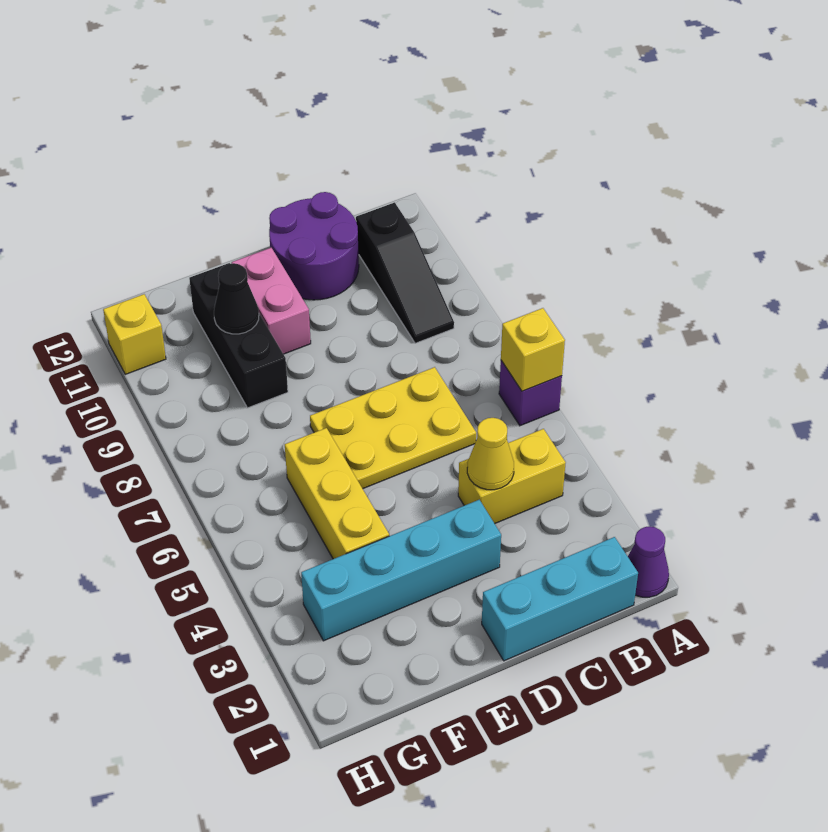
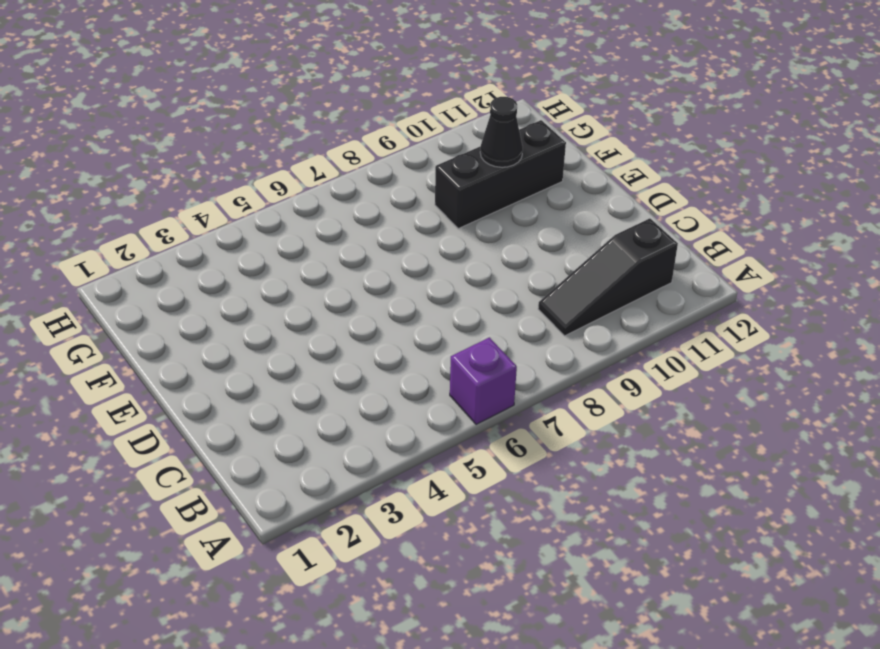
none -> purple cone A1 level 1
none -> cyan brick B1:D1 level 1
none -> yellow brick B4:C4 level 1

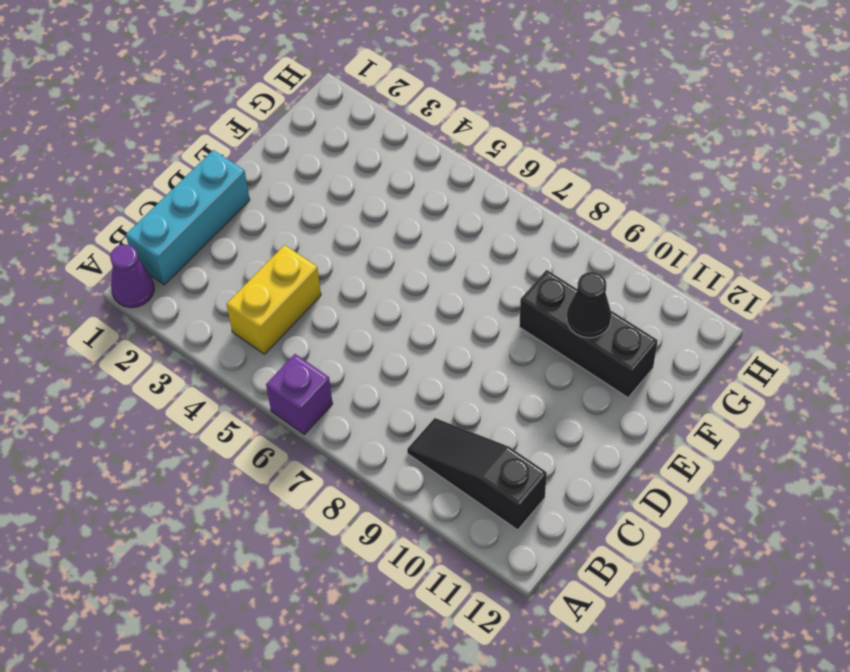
none -> yellow plate C6:E7 level 1
none -> purple round brick C11:D12 level 1
none -> cyan brick D3:G3 level 1

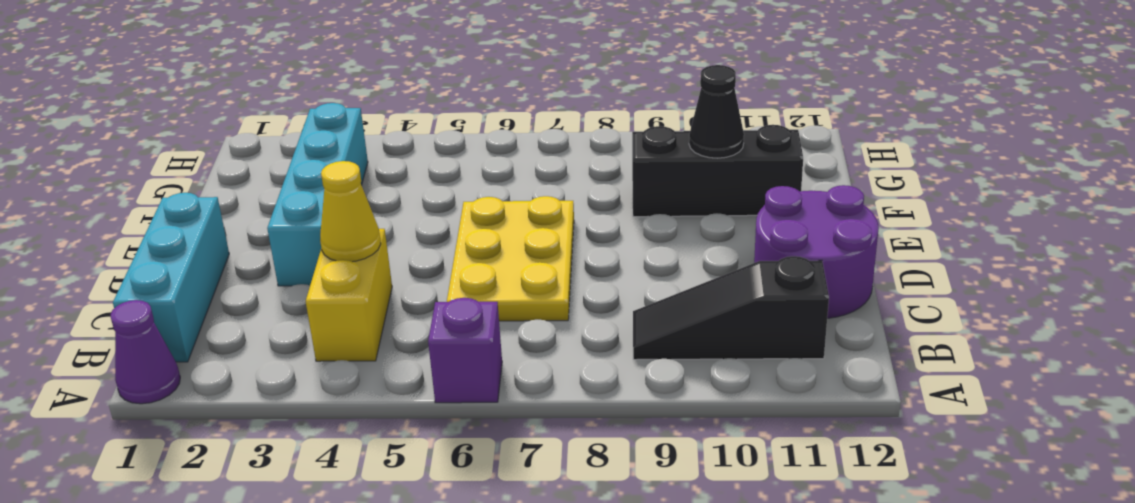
none -> pink brick E10:E11 level 1
none -> yellow brick F4:F6 level 1
none -> yellow brick H11 level 1

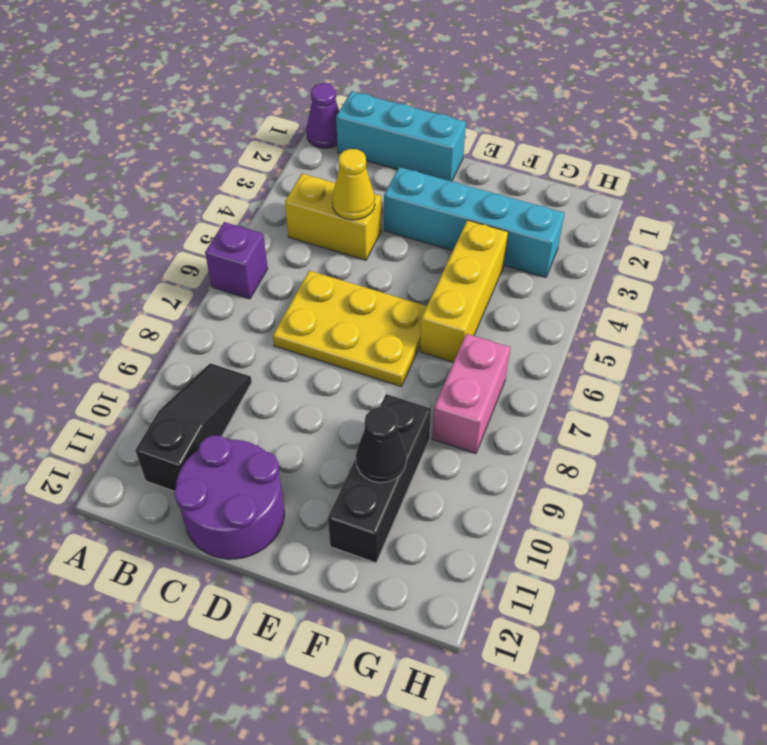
pink brick G7:G8 level 1 -> pink brick E10:E11 level 1
none -> yellow brick H11 level 1
none -> yellow brick A6 level 2

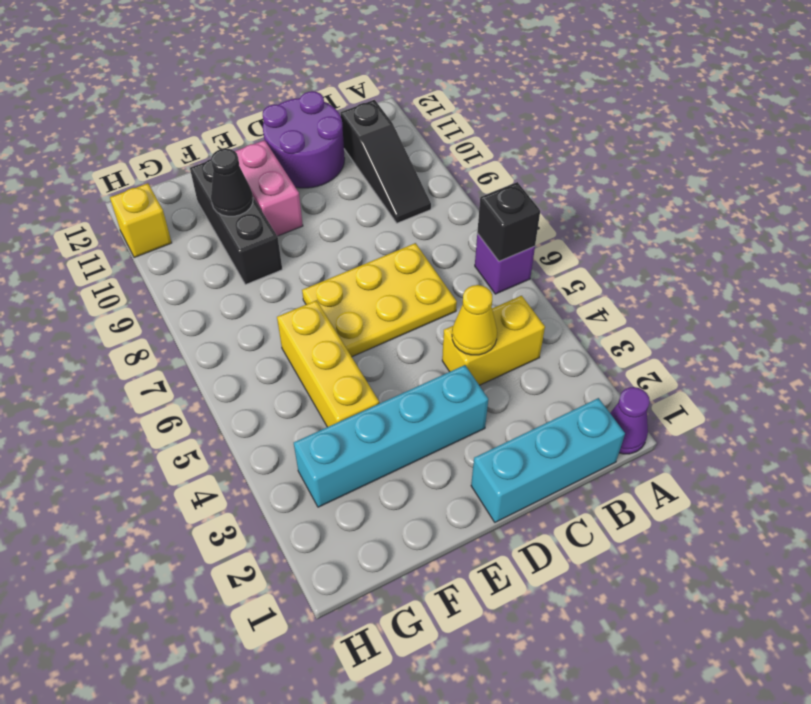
black brick A6 level 2 -> yellow brick A6 level 2

